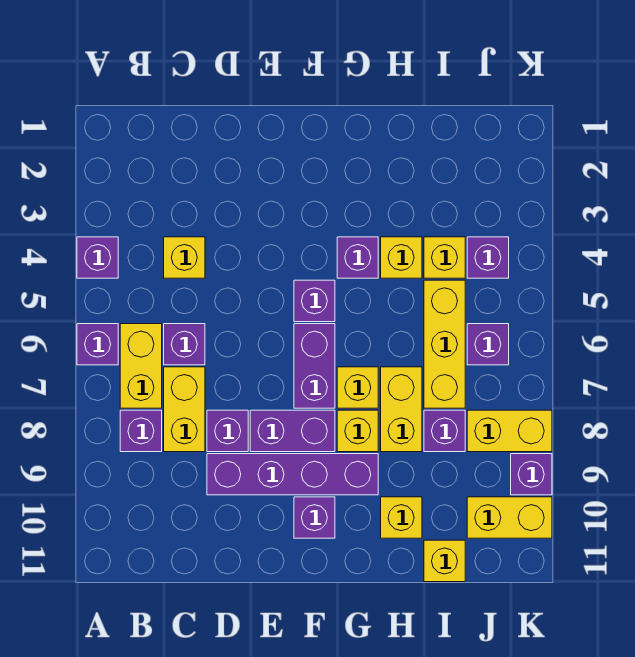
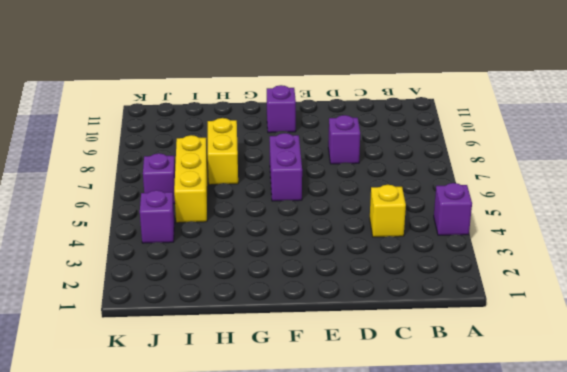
none -> purple brick A6 level 1
none -> yellow brick B6:B7 level 1
none -> purple brick B8 level 1

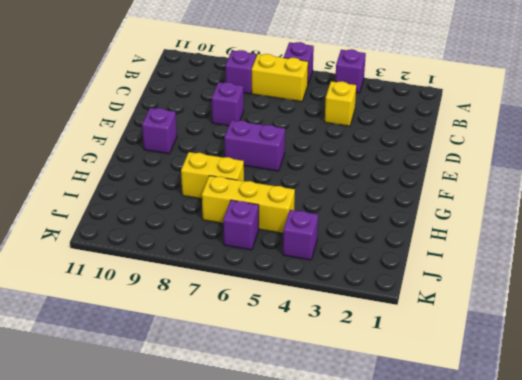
none -> purple brick C6 level 1
none -> yellow brick C7:C8 level 1
none -> purple brick D9:G9 level 1

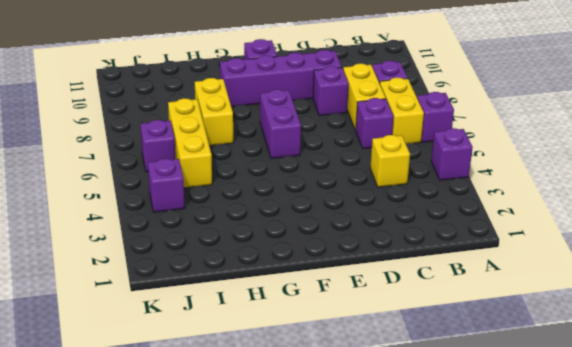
none -> purple brick E8:F8 level 1
none -> purple brick F5 level 1
none -> purple brick G4 level 1

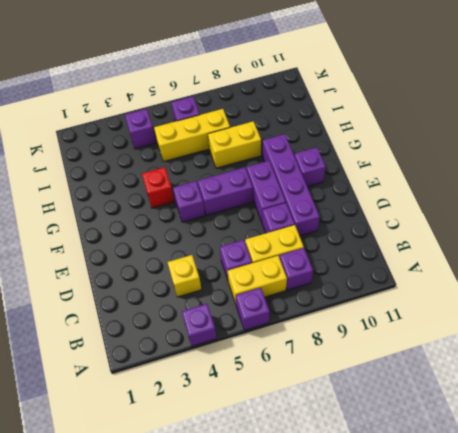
red brick G4 level 1 -> purple brick G4 level 1
none -> yellow brick G7 level 1
none -> yellow brick G8 level 1
none -> yellow brick H4 level 1

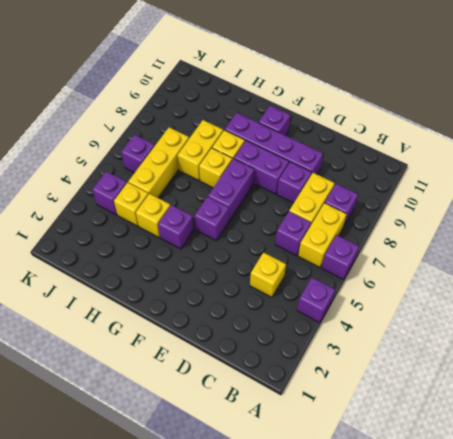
none -> yellow brick H10 level 1
none -> purple brick I8 level 1
none -> yellow brick I11 level 1

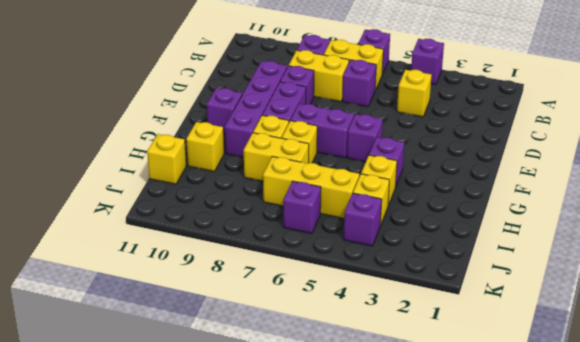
none -> purple brick I8 level 1
none -> yellow brick J8:K8 level 1
none -> yellow brick J10:K10 level 1

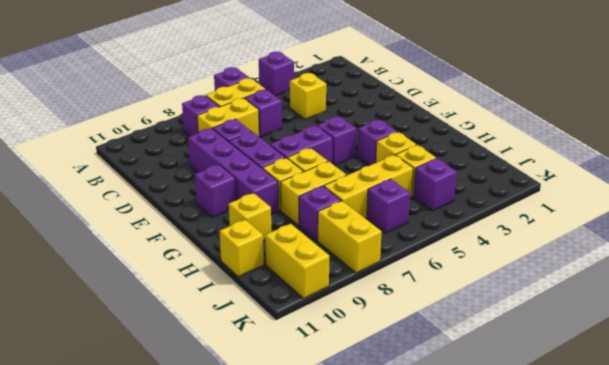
none -> purple brick K9 level 1

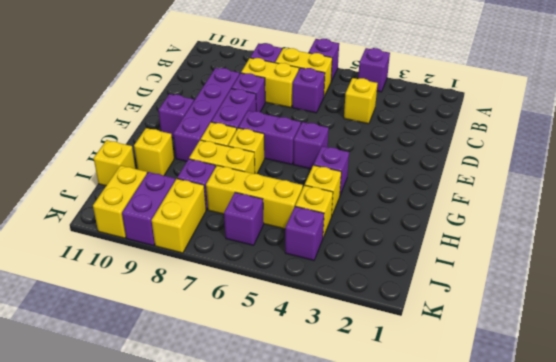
purple brick J9:K9 level 1 -> purple brick K9 level 1

